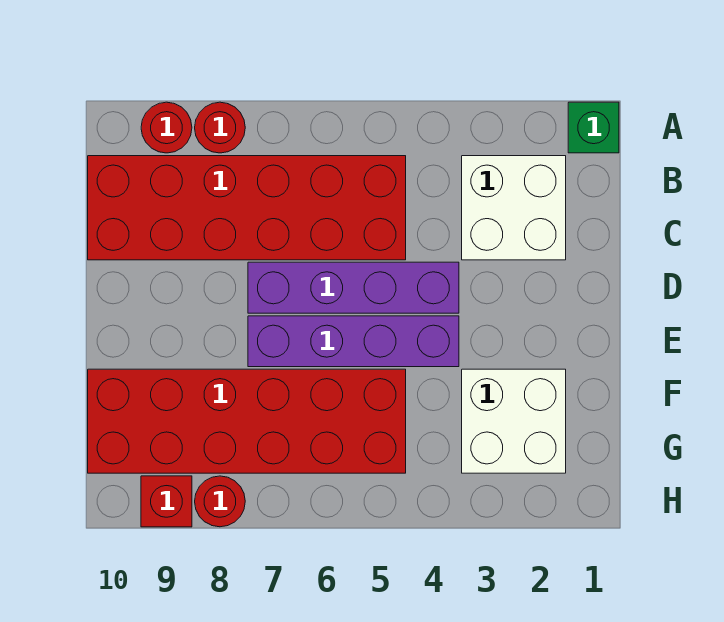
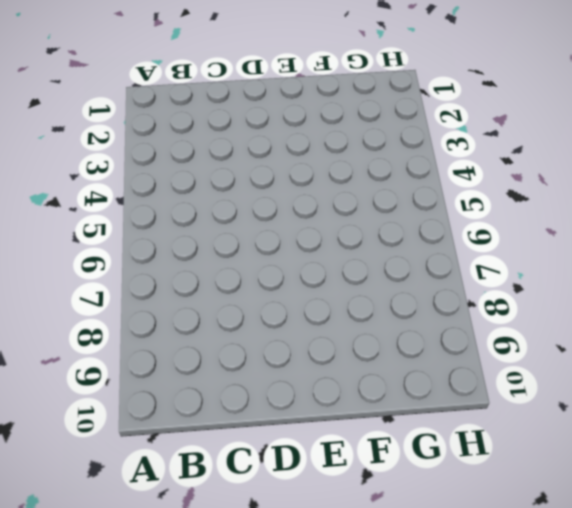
none -> green brick A1 level 1
none -> red round brick A8 level 1

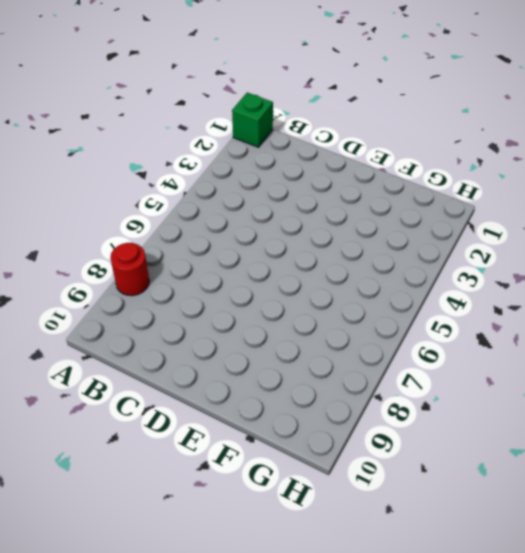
none -> red round brick A9 level 1
none -> white brick B2:C3 level 1

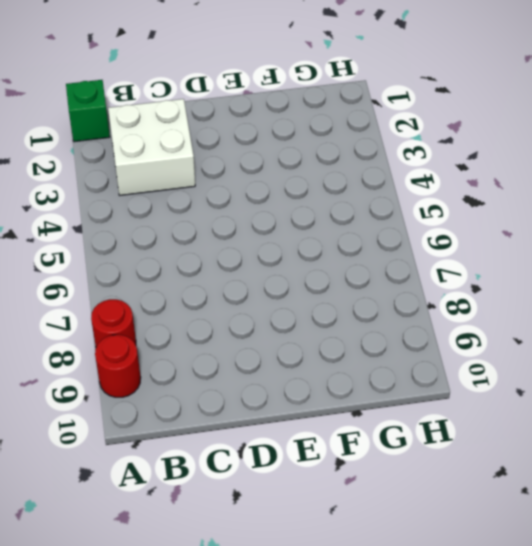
none -> red brick B5:C10 level 1
none -> purple brick D4:D7 level 1

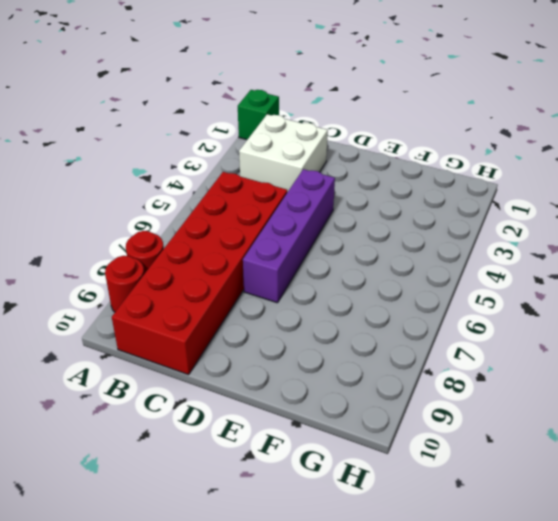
none -> purple brick E4:E7 level 1
none -> white brick F2:G3 level 1

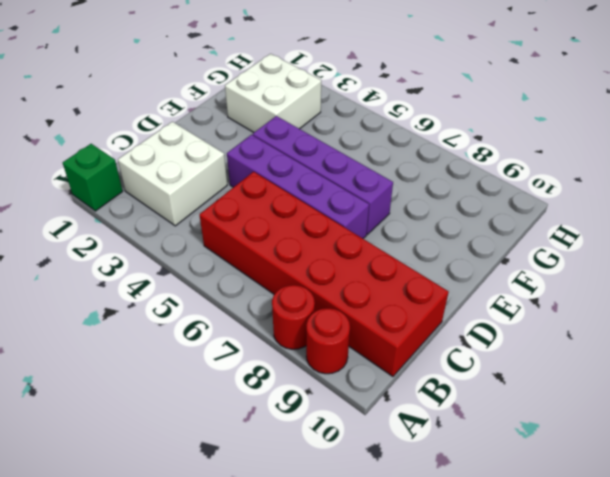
none -> red brick F5:G10 level 1
none -> red round brick H8 level 1

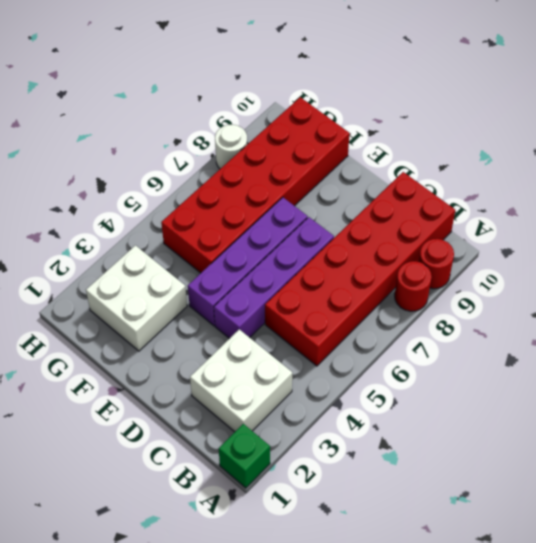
white round brick H8 level 1 -> red round brick H8 level 1
none -> red brick H9 level 1

